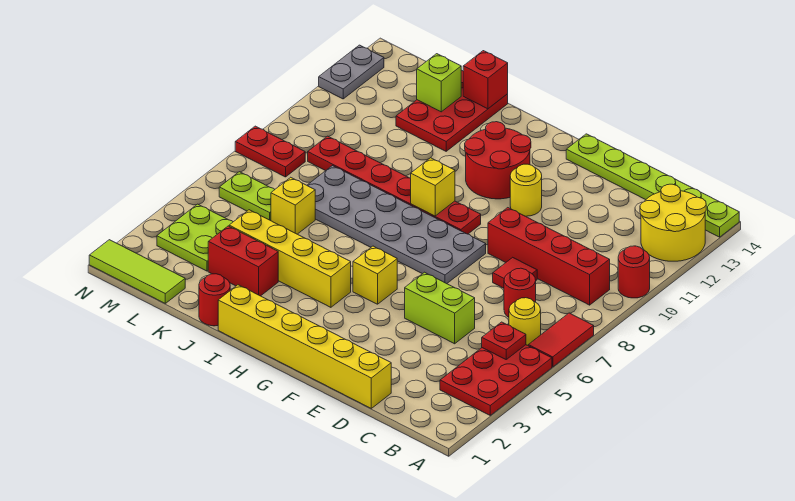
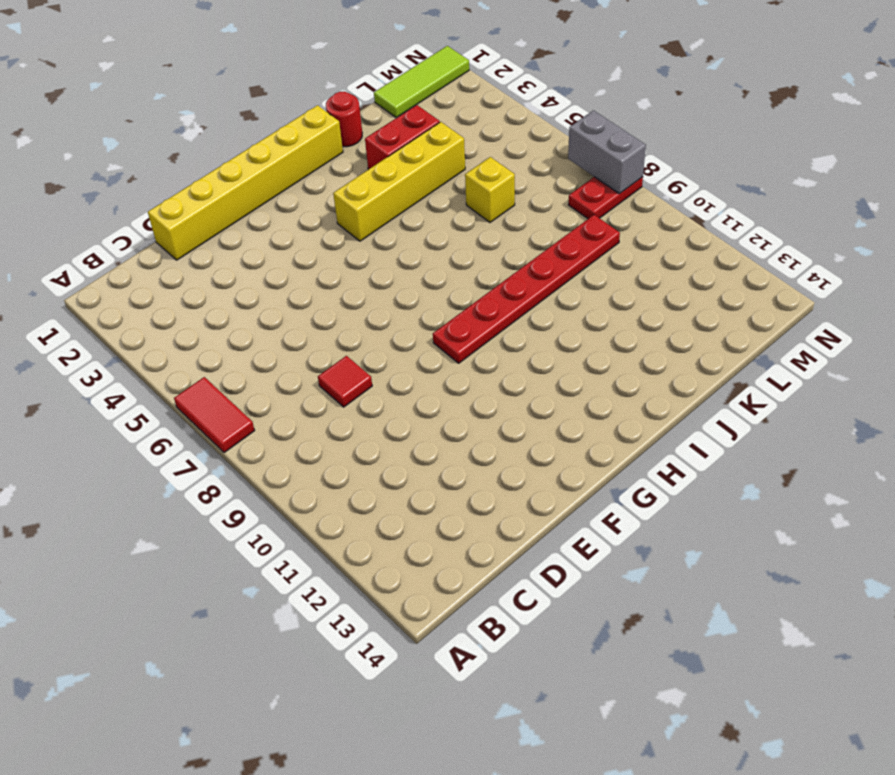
grey brick N7:N8 level 2 -> none
none -> red plate A3:B5 level 1
none -> red round brick A10 level 1
none -> yellow round brick A12:B13 level 1
none -> lime plate A14:F14 level 1

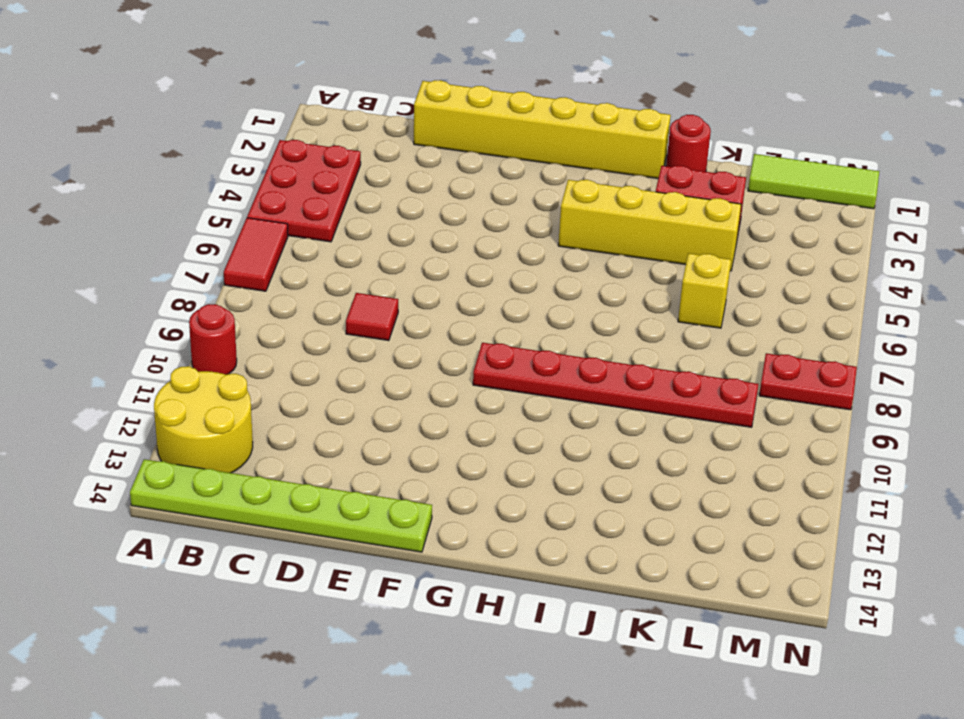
none -> yellow round brick B6 level 1
none -> red brick B9:E9 level 1
none -> red round brick C7 level 1
none -> lime brick D5:E5 level 1

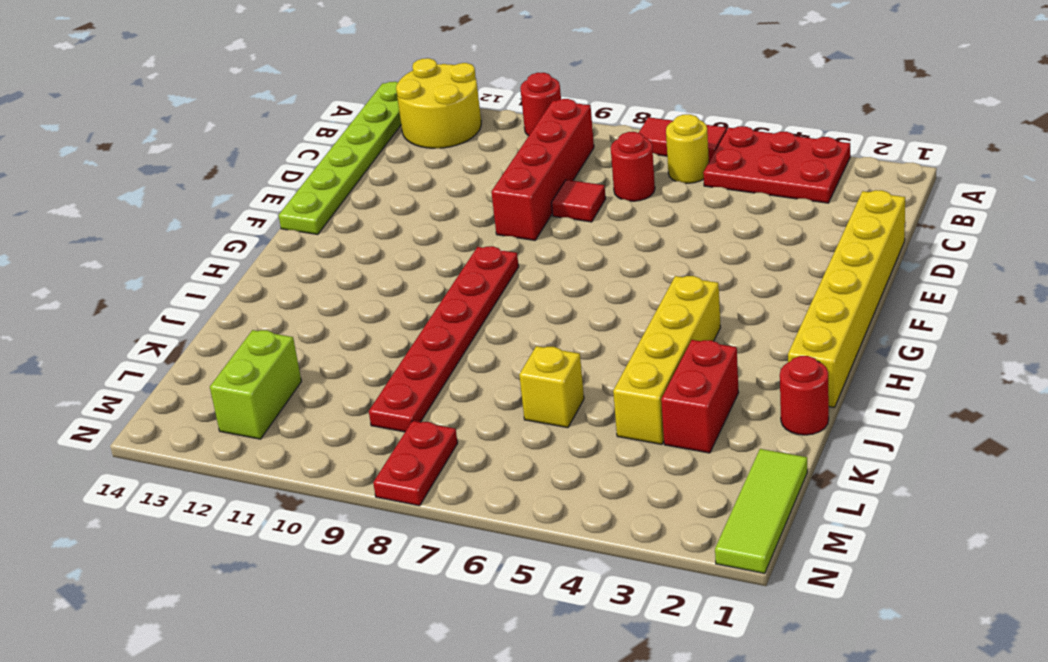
lime brick L12:M12 level 1 -> lime brick D5:E5 level 1
none -> grey plate F7:K8 level 1
none -> yellow round brick F11 level 1
none -> yellow brick G5 level 1
none -> red round brick G11:H12 level 1

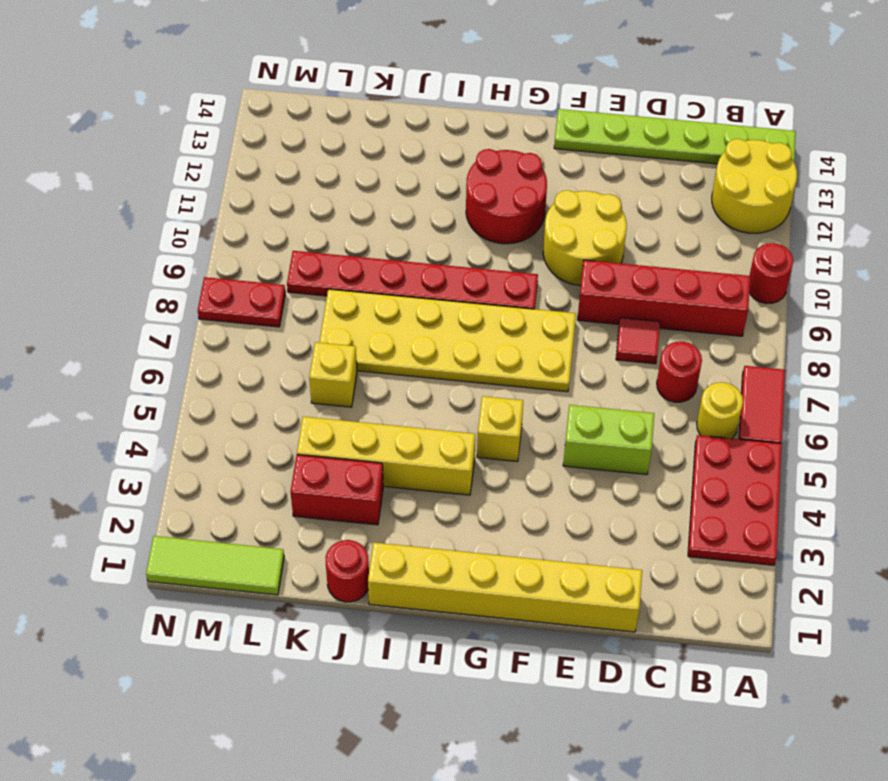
yellow round brick E10:F11 level 1 -> yellow round brick F11 level 1
yellow plate F7:K8 level 1 -> grey plate F7:K8 level 1
none -> red plate J12:K14 level 1
none -> lime plate L3:M4 level 1
none -> lime plate L6:M6 level 1
none -> grey plate N12:N13 level 1

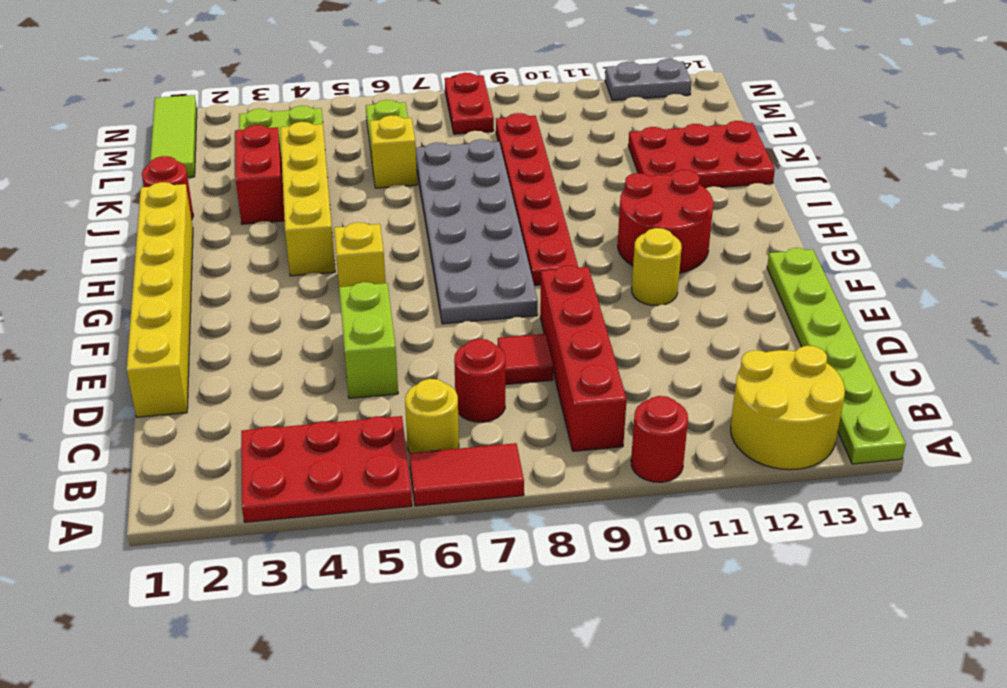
none -> red plate B5 level 2
none -> yellow brick H9 level 2
none -> red brick J14 level 2
none -> lime brick K13 level 2

